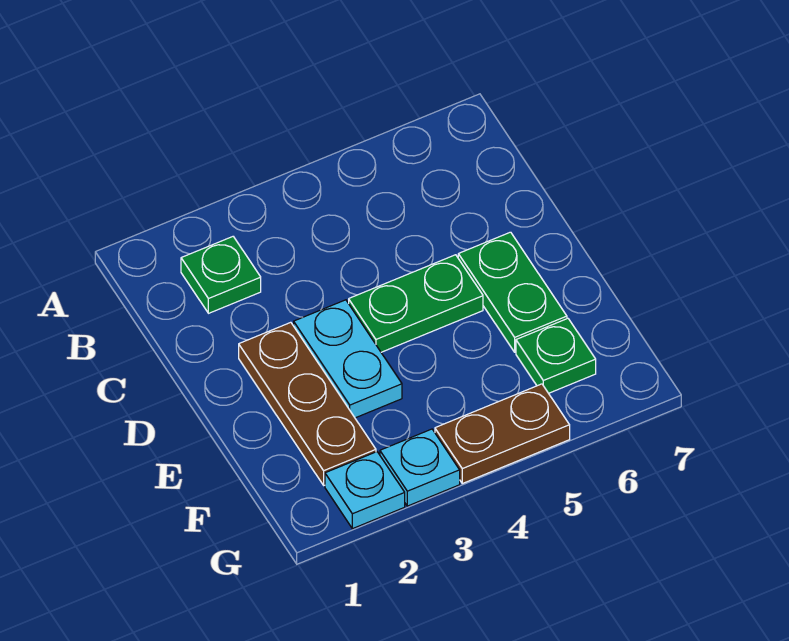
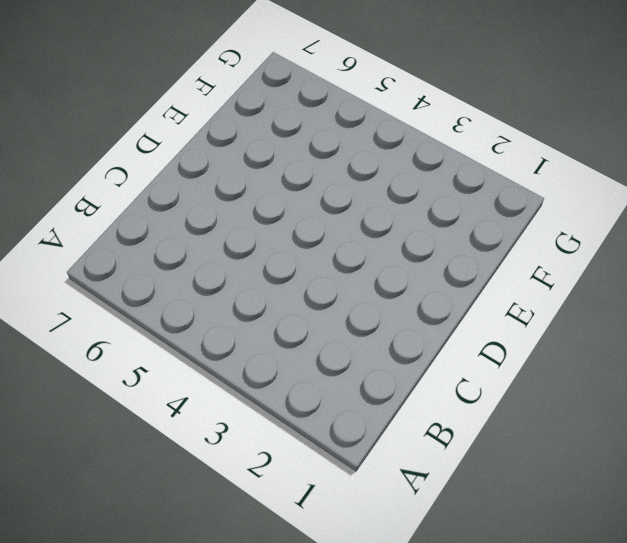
none -> green plate B2 level 1
none -> brown plate D2:F2 level 1

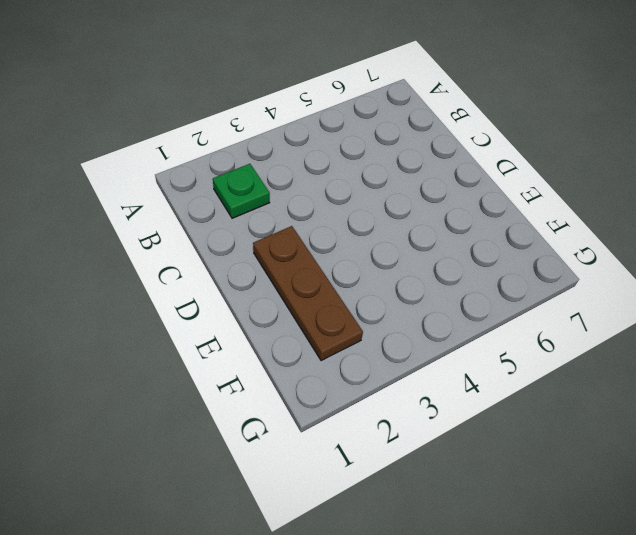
none -> cyan plate D3:E3 level 1
none -> green plate D4:D5 level 1

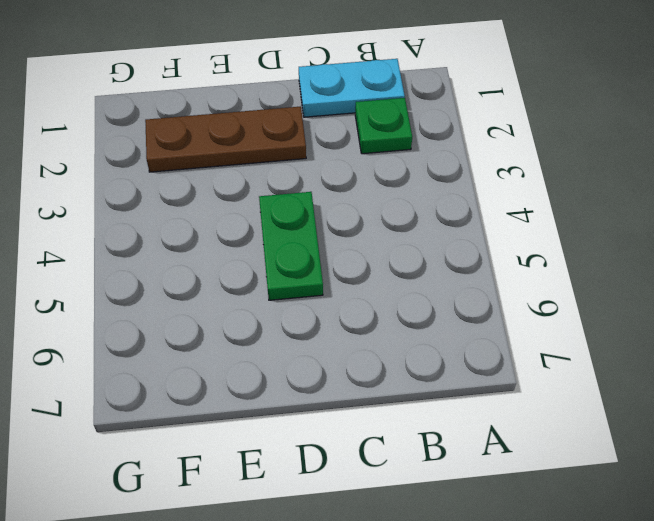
cyan plate B1:C1 level 1 -> cyan plate D3:E3 level 1
none -> green plate D6:E6 level 1
none -> green plate F6 level 1

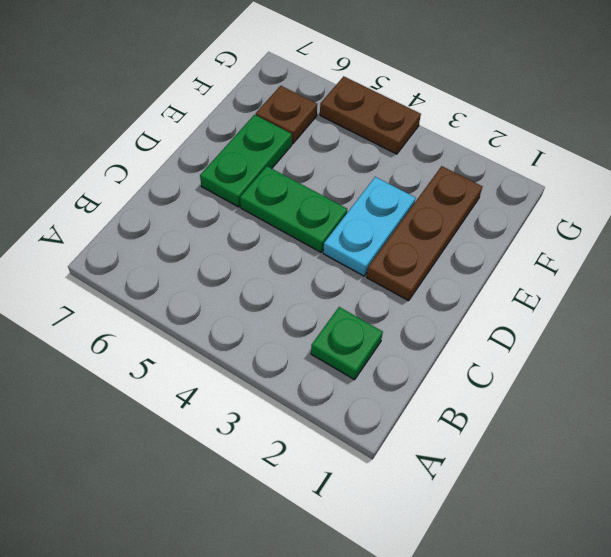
brown plate F6 level 1 -> green plate F6 level 1
none -> cyan plate G2 level 1
none -> cyan plate G3 level 1

